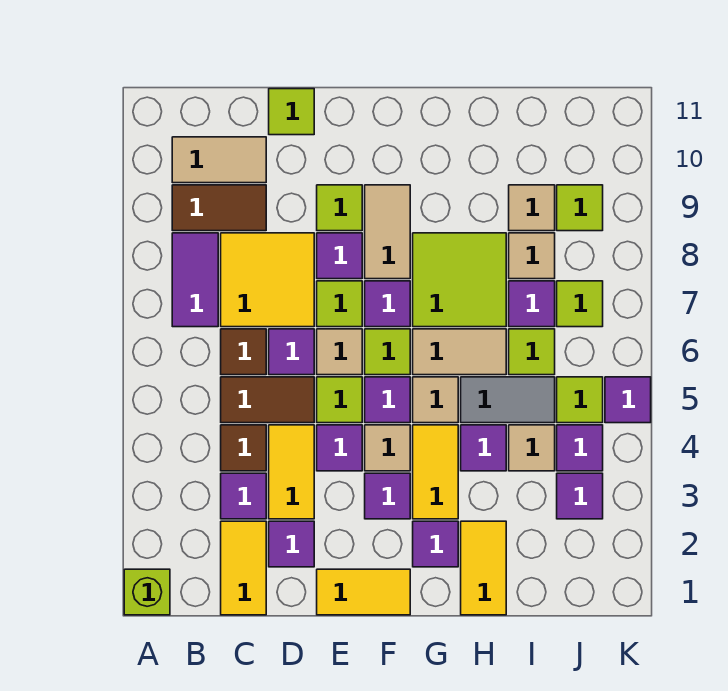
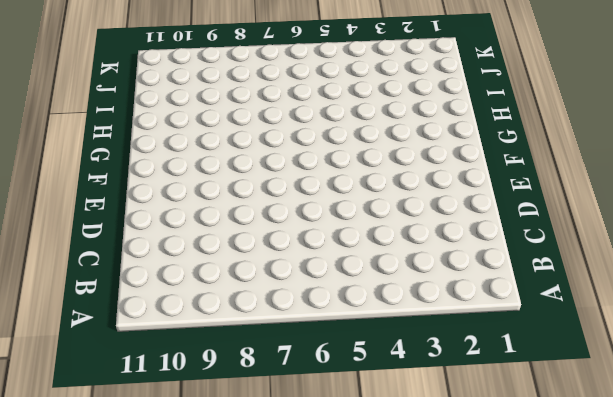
none -> lime brick A1 level 1
none -> purple tile B7:B8 level 1
none -> brown tile B9:C9 level 1
none -> tan tile B10:C10 level 1

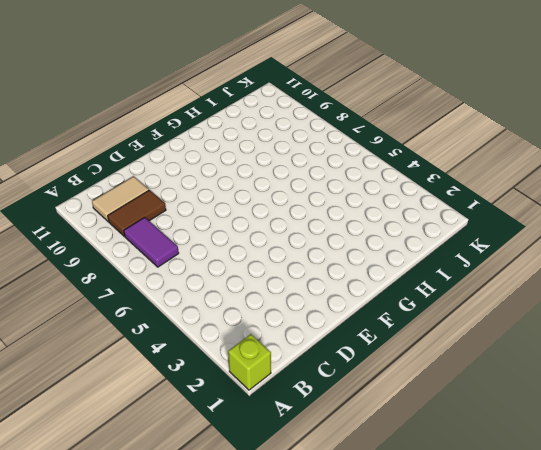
none -> yellow tile C1:C2 level 1
none -> purple tile C3 level 1
none -> brown tile C4 level 1
none -> brown tile C5:D5 level 1

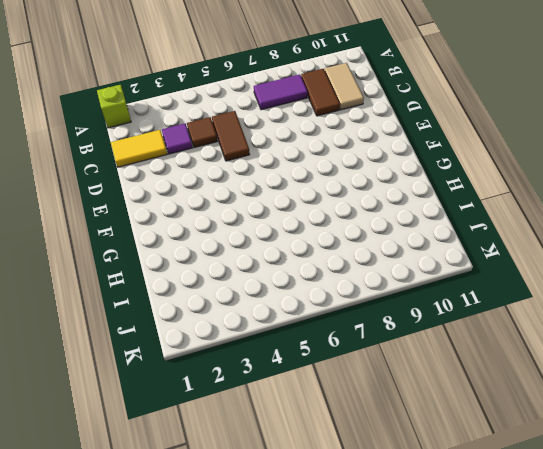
none -> brown tile C6 level 1
none -> yellow tile C7:D8 level 1
none -> purple tile D2 level 1
none -> yellow tile D3:D4 level 1

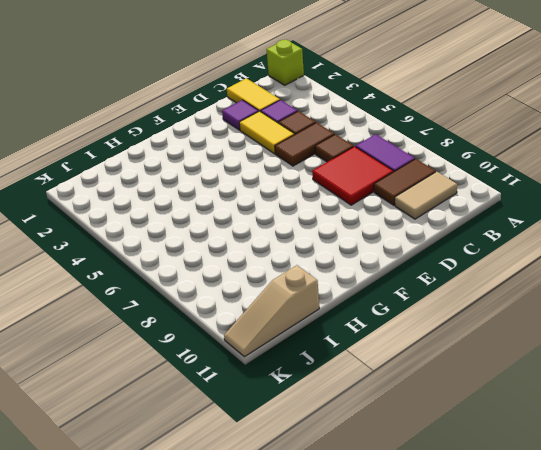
red tile C7:D8 level 1 -> yellow tile C7:D8 level 1
tan slope I11:K11 level 1 top I -> none
none -> purple tile D6 level 1
none -> lime tile D11 level 1
none -> yellow tile E1:F1 level 1
none -> purple tile E4 level 1

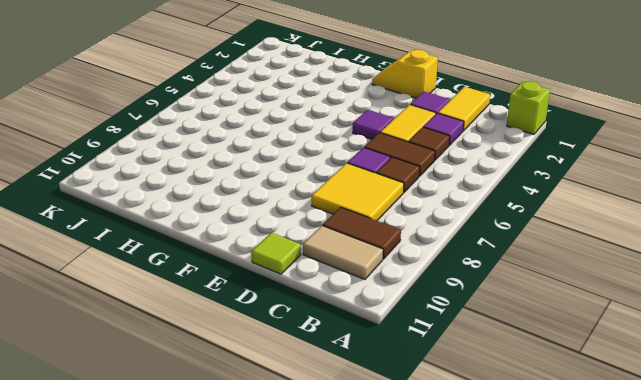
yellow slope E1:F1 level 1 top E -> yellow tile E1:F1 level 1
none -> purple tile B7:B8 level 1
none -> lime tile E5 level 1
none -> tan tile E6 level 1
none -> lime tile E7 level 1

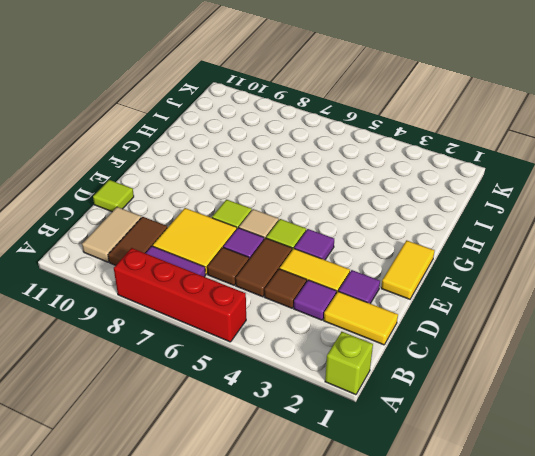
red brick A5:A8 level 1 -> none
none -> purple tile E8 level 1
none -> lime tile E9 level 1
none -> purple tile F3 level 1
none -> tan tile F4 level 1

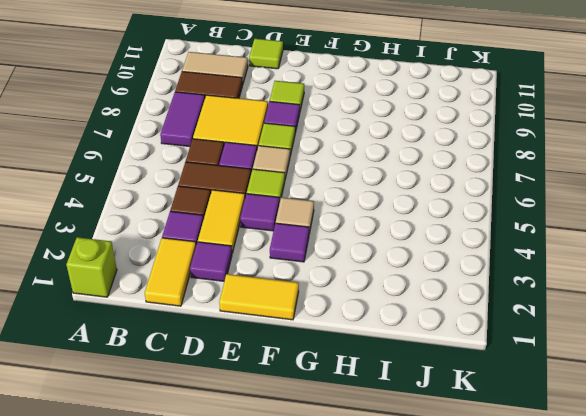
none -> purple tile F5 level 1
none -> lime tile F6 level 1
none -> purple tile F7 level 1
none -> tan tile F8:F9 level 1

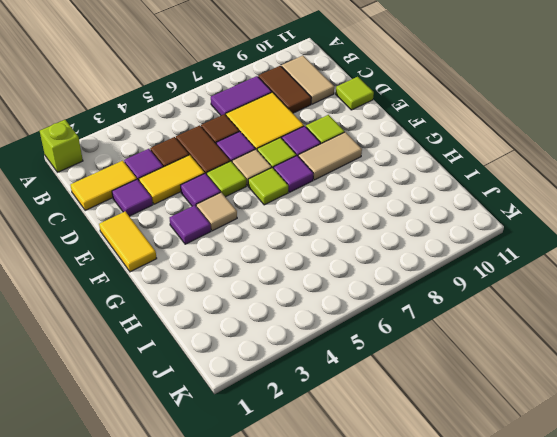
none -> purple tile F5 level 1
none -> purple tile G2 level 1
none -> yellow tile G3:G4 level 1
none -> tan tile G5 level 1

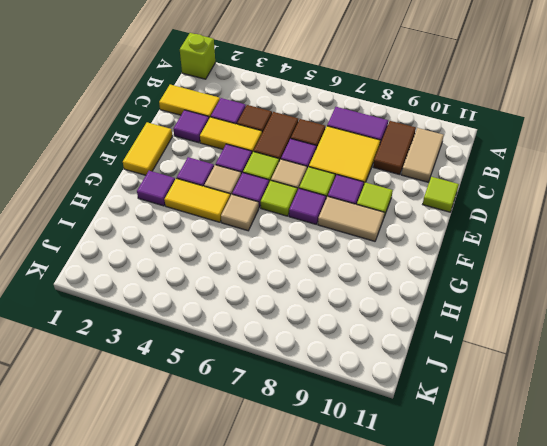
none -> tan tile G6:H6 level 1
none -> lime tile G7:H8 level 1
none -> yellow tile H1:H2 level 1
none -> purple tile H4 level 1

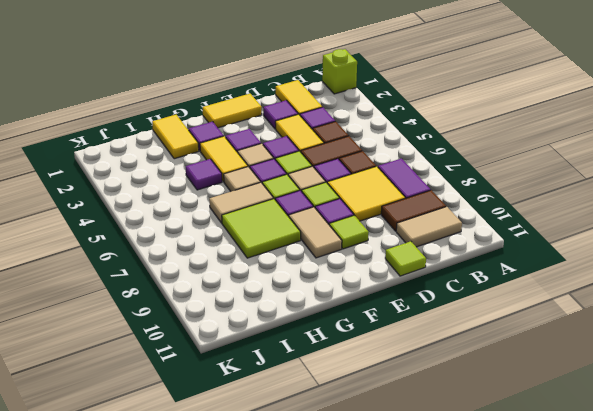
none -> grey tile H5:I5 level 1
none -> tan tile I4 level 1
none -> lime tile I6 level 1
none -> purple tile I7 level 1

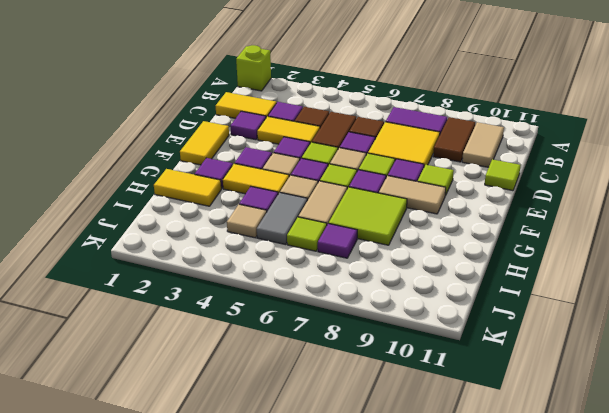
none -> tan tile I8 level 1
none -> tan tile I9 level 1
none -> purple tile J3 level 1
none -> purple tile J4 level 1

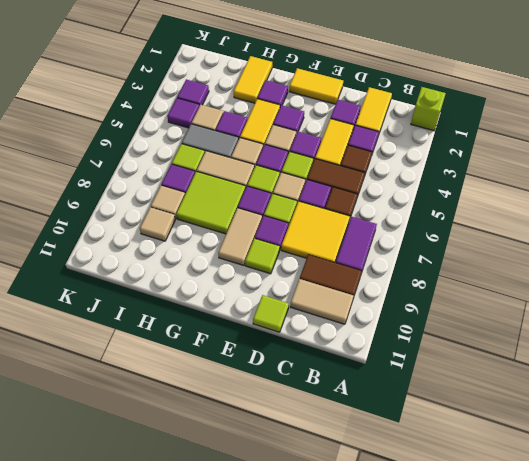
none -> lime tile J5 level 1
none -> lime tile J7 level 1
none -> lime tile J9 level 1
none -> purple tile K5 level 1

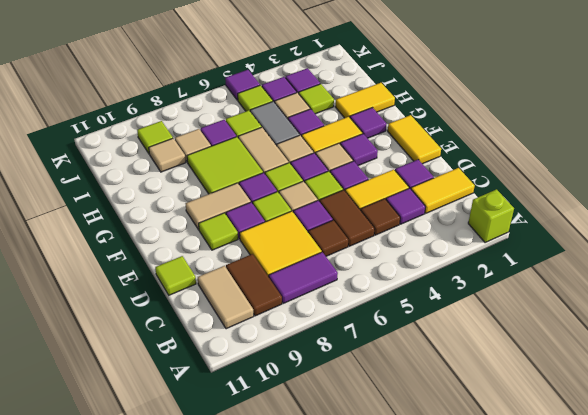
lime tile I3 level 1 -> lime tile J7 level 1

